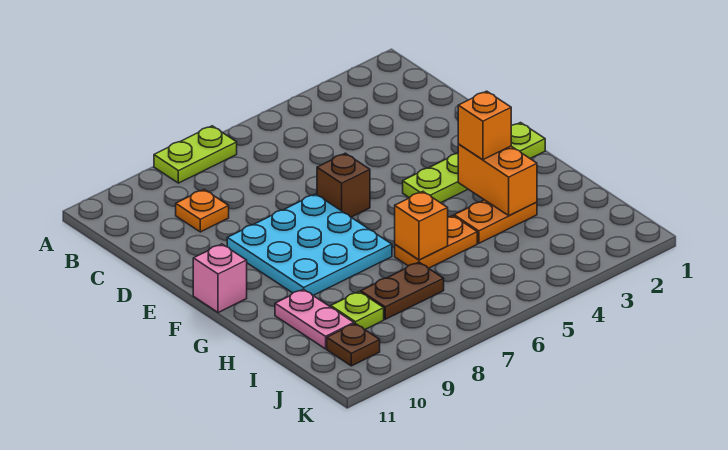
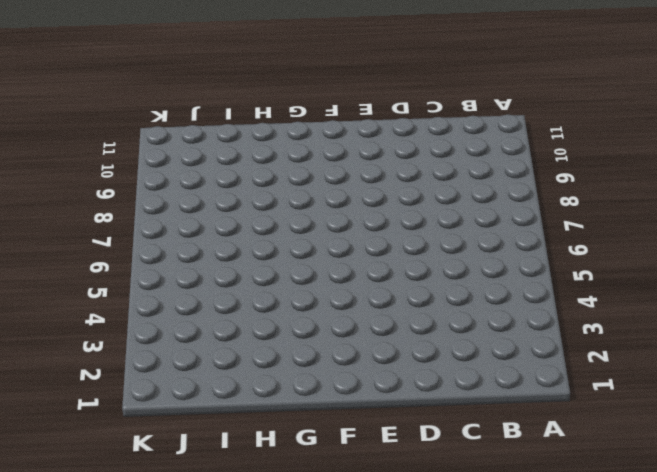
none -> lime plate A7:A8 level 1
none -> orange plate C9 level 1
none -> brown brick E6 level 1

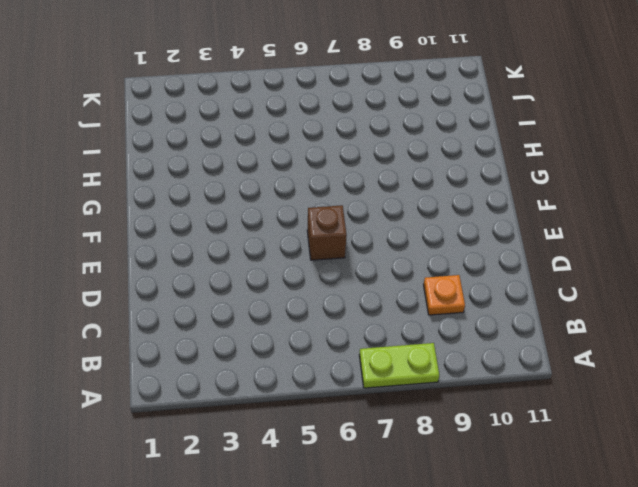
none -> cyan plate E7:G9 level 1
none -> lime plate F1:F4 level 1
none -> pink brick F11 level 1

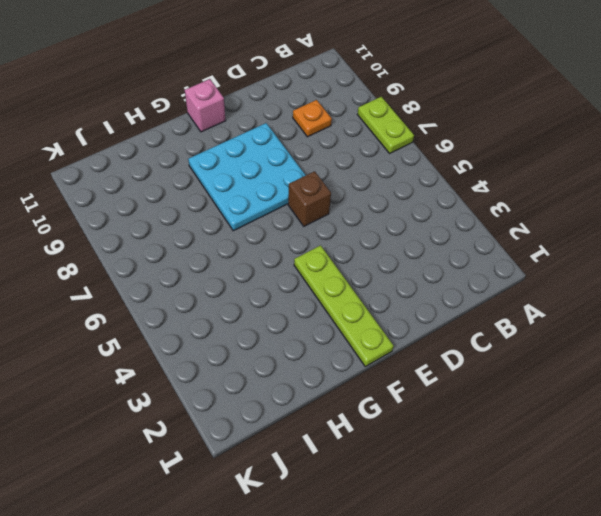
none -> orange plate H3:H4 level 1
none -> orange plate H5:H6 level 1
none -> pink plate H10:I10 level 1

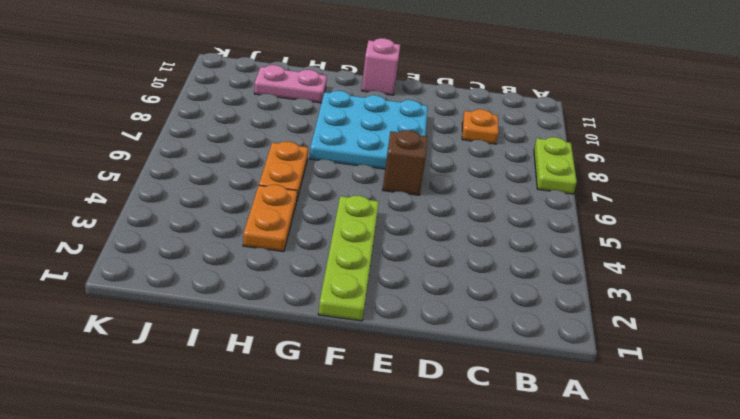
none -> brown plate I7:I8 level 1
none -> lime plate I9 level 1
none -> brown plate J10 level 1

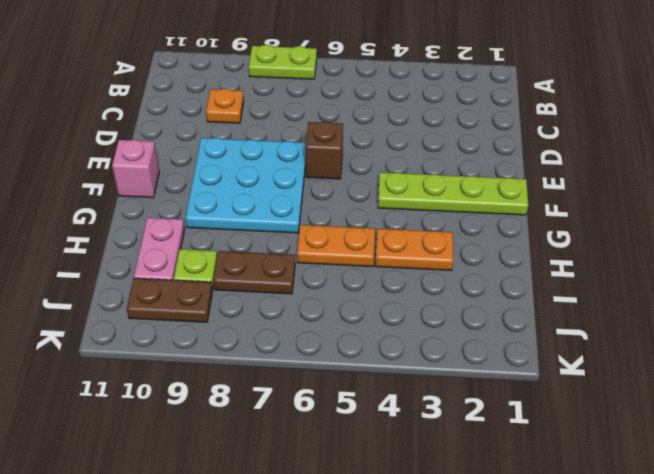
brown plate J9:J10 level 1 -> brown plate J10 level 1
none -> orange brick G3:H3 level 2
none -> orange brick H6 level 2
none -> orange brick G3 level 3

